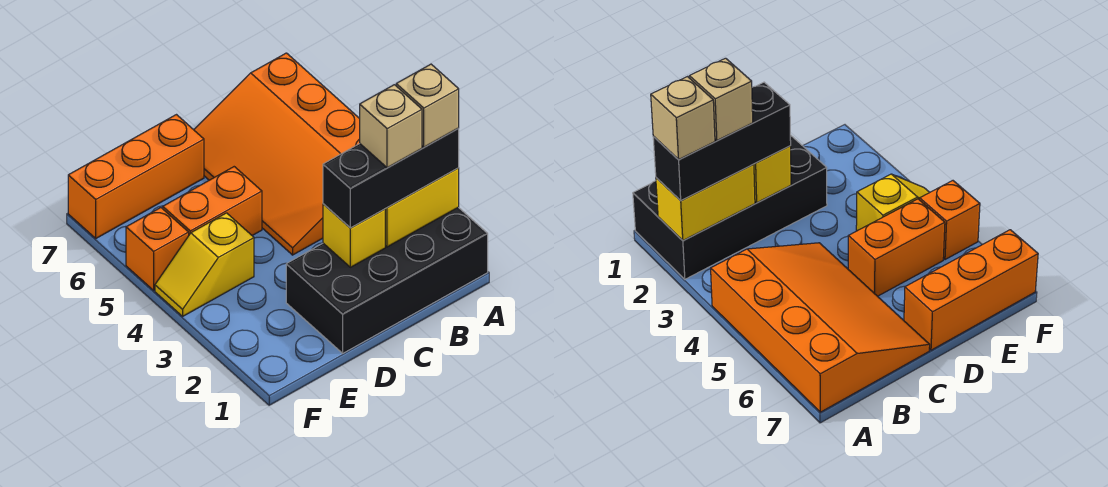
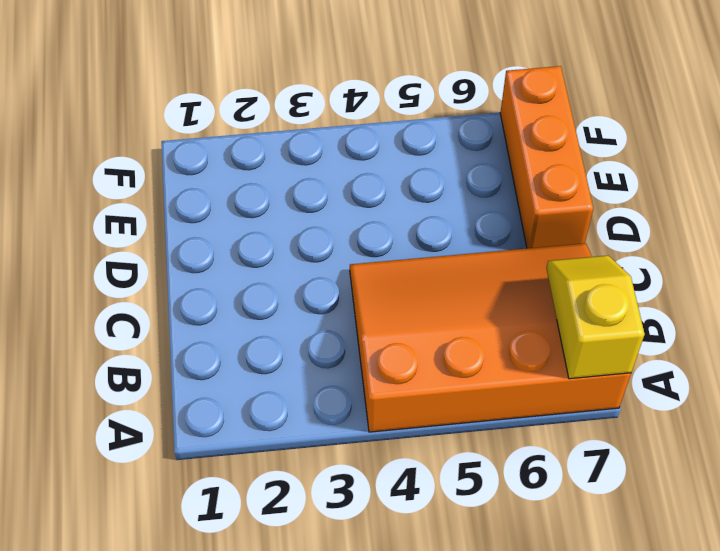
yellow slope A7:B7 level 2 top A -> yellow slope E4:F4 level 1 top E
none -> black brick A1:D2 level 1
none -> orange brick D5:E5 level 1

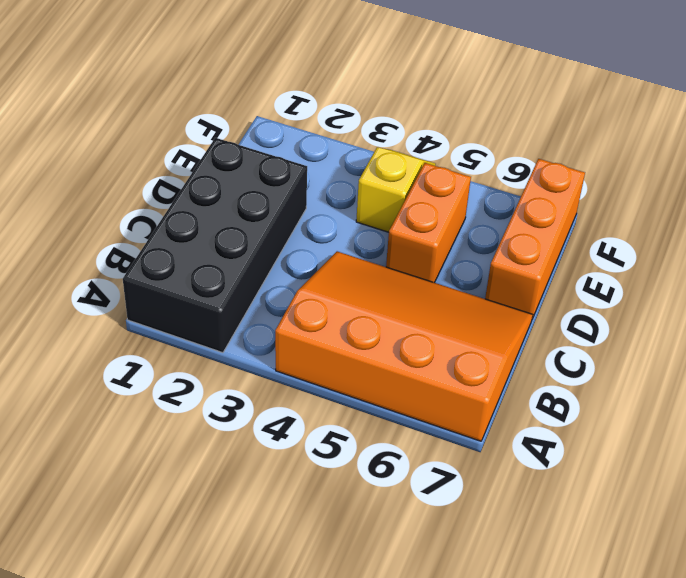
none -> orange brick F5 level 1
none -> yellow brick A2:B2 level 2

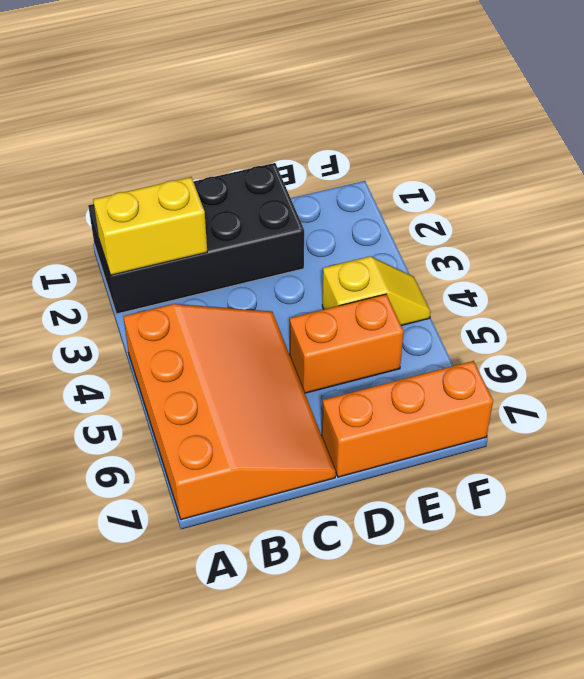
none -> orange brick F5 level 1
none -> yellow brick C2 level 2

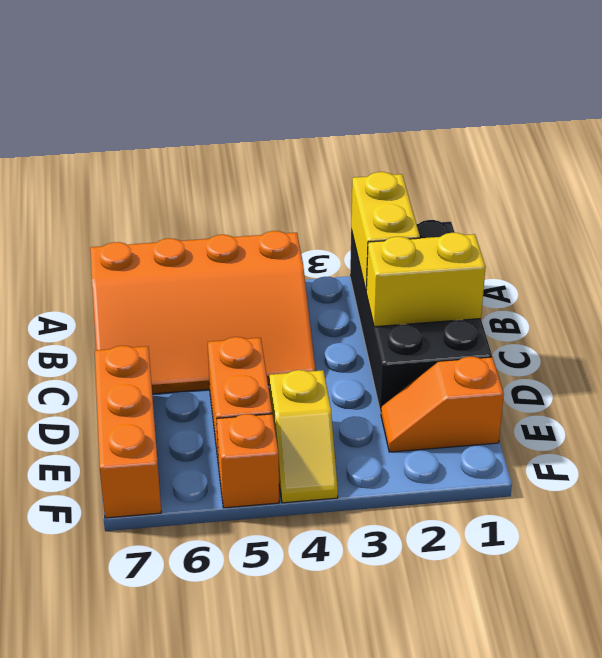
yellow brick C1:C2 level 2 -> yellow brick C2 level 2
orange slope E1:E2 level 1 top 1 -> none
none -> black brick A2:C2 level 3
none -> tan brick A2 level 4

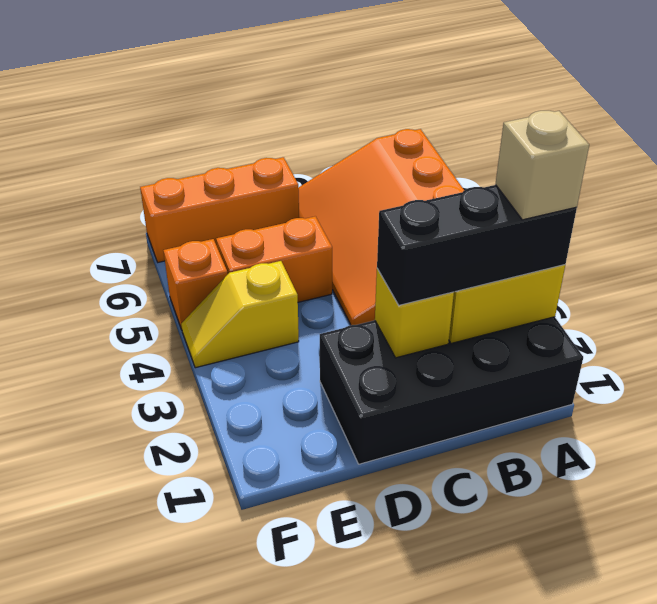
none -> tan brick B2 level 4

